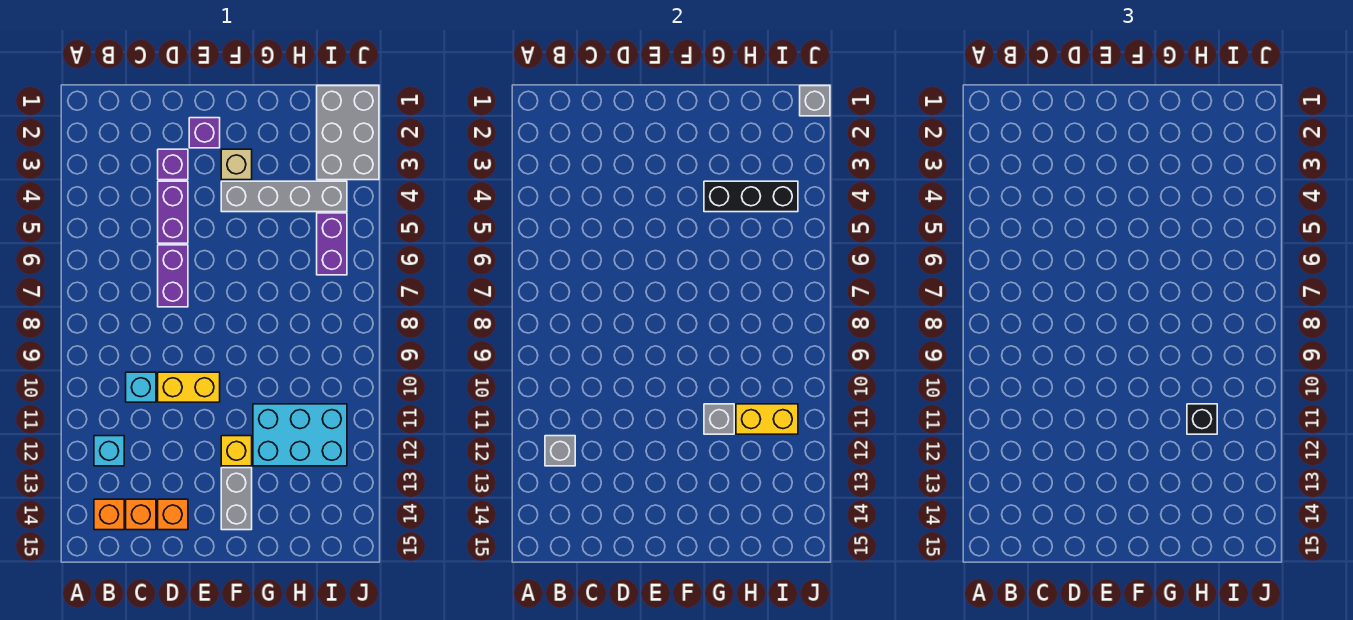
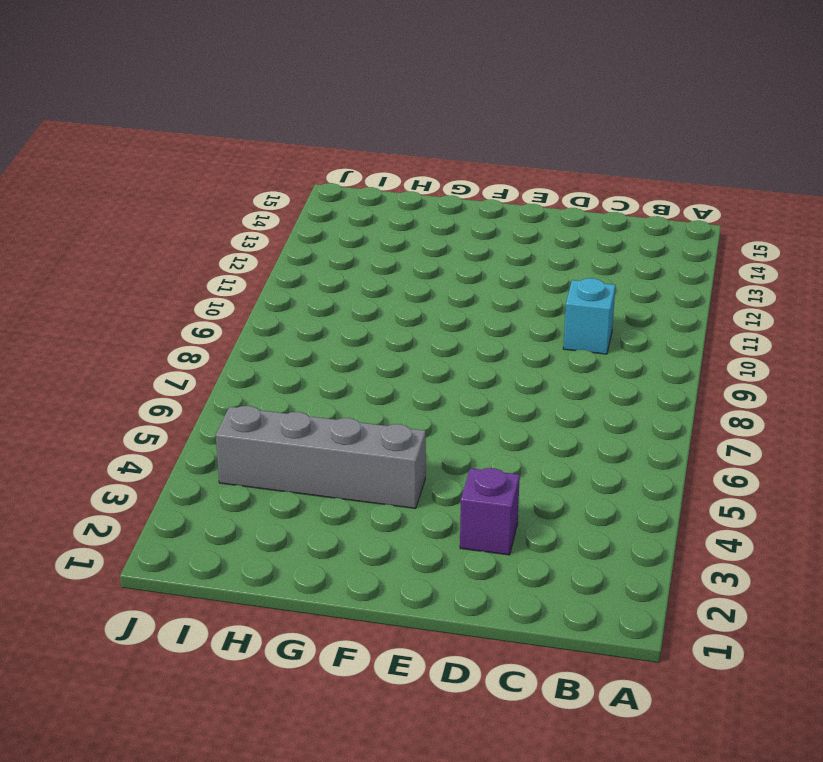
none -> cyan brick B12 level 1
none -> orange brick B14 level 1
none -> orange brick C14 level 1

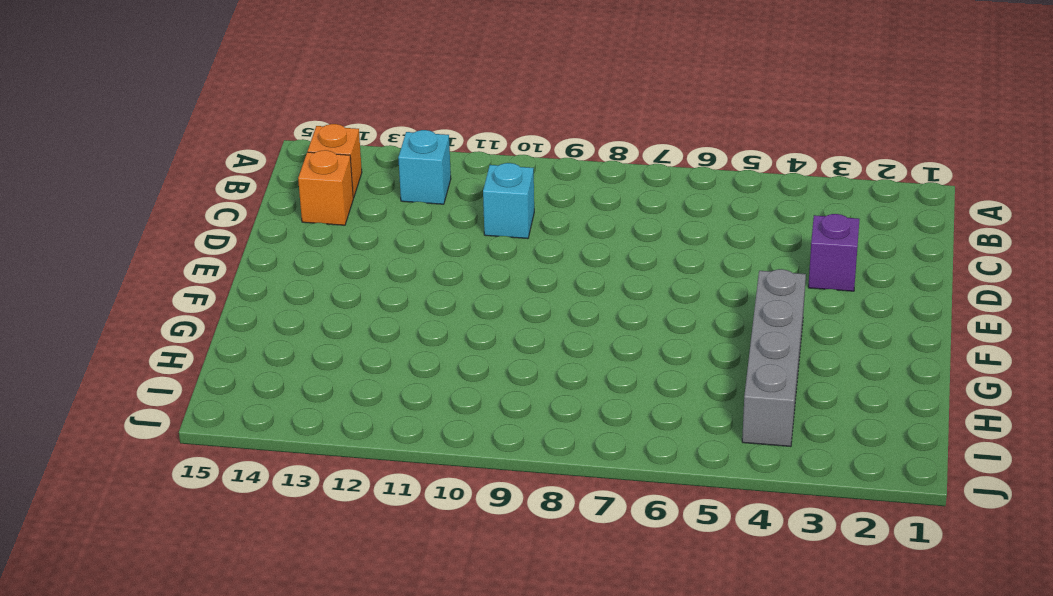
none -> purple brick D4:D5 level 1
none -> purple brick D6:D7 level 1
none -> yellow brick D10:E10 level 1

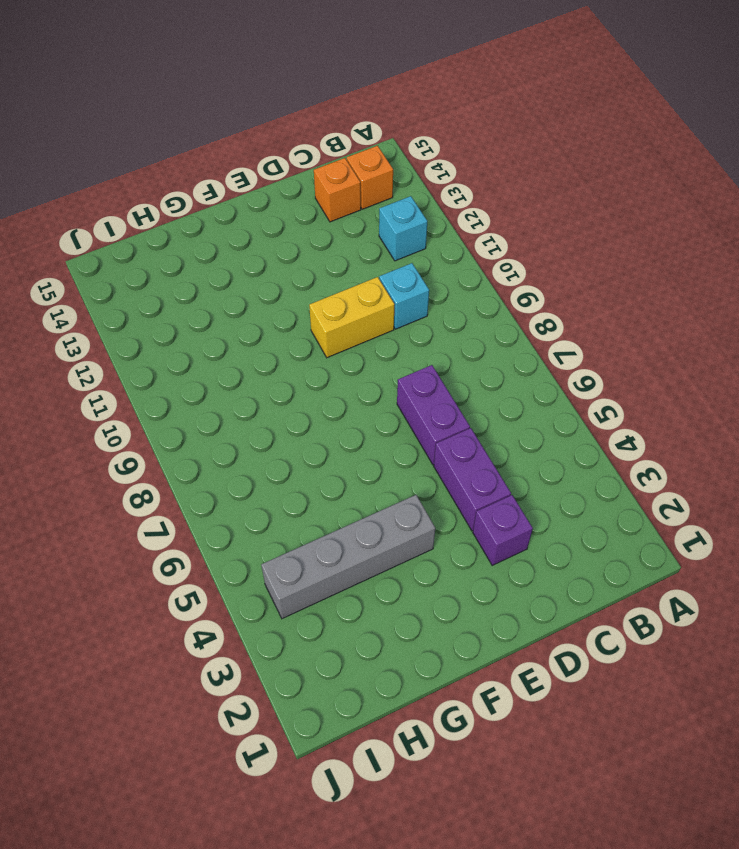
none -> orange brick D14 level 1
none -> purple brick E2 level 1
none -> tan brick F3 level 1

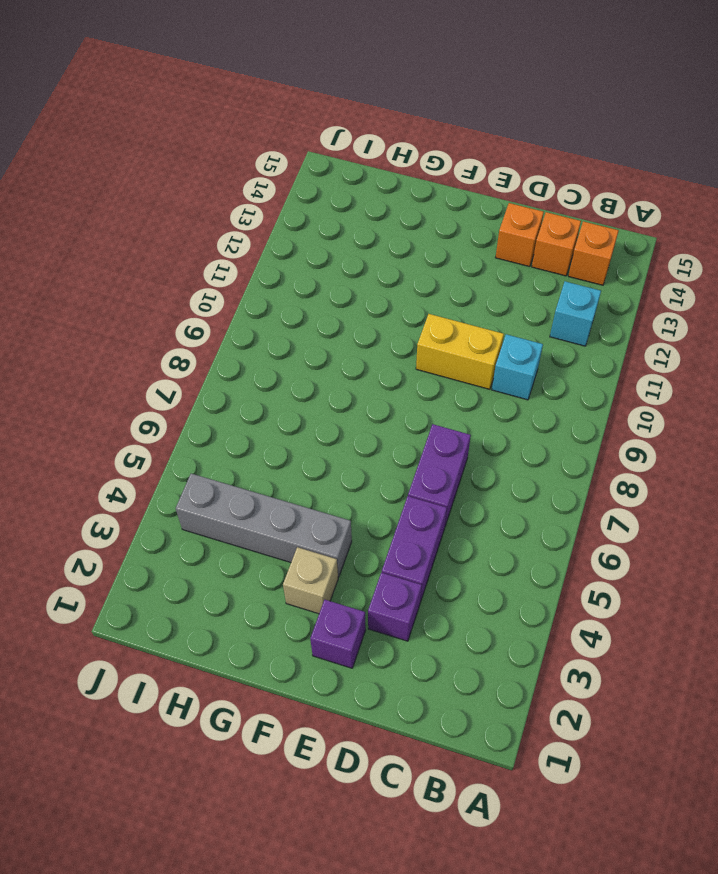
none -> yellow brick F12 level 1
none -> grey brick F13:F14 level 1
none -> cyan brick G11:I12 level 1

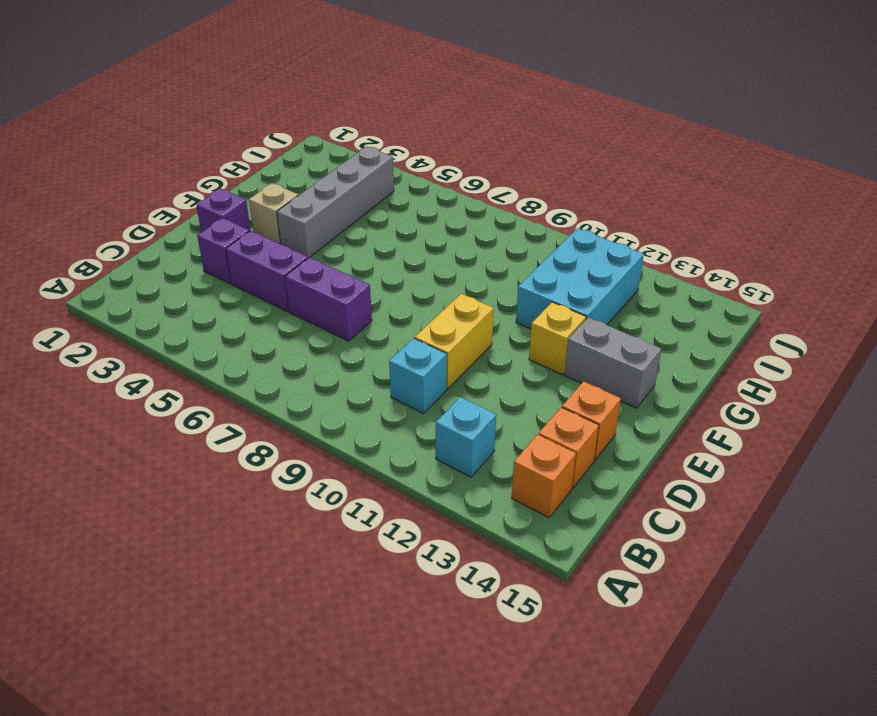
none -> grey brick I1:J3 level 1
none -> purple brick I5:I6 level 1
none -> grey brick B12 level 2

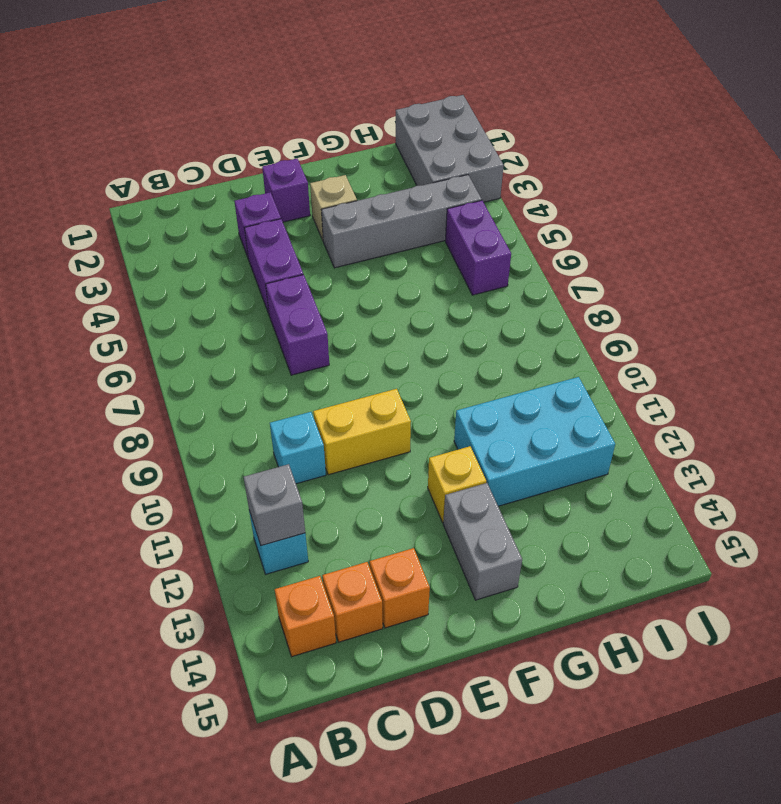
none -> black brick G4:I4 level 2
none -> grey brick G11 level 2
none -> yellow brick H11:I11 level 2

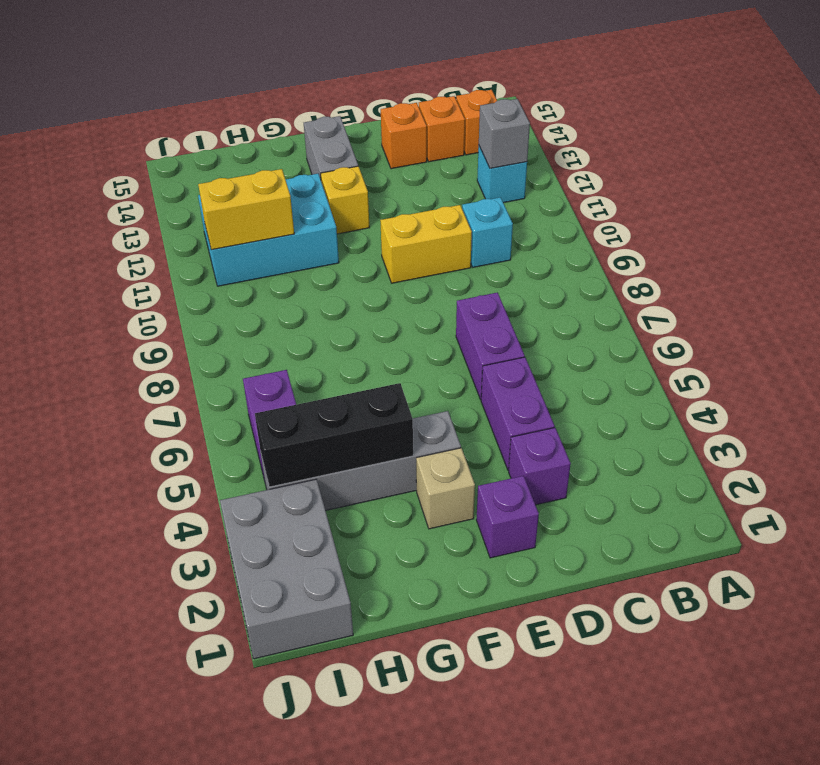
none -> grey brick G11 level 2
none -> grey brick J1 level 2
none -> black brick H11 level 3

